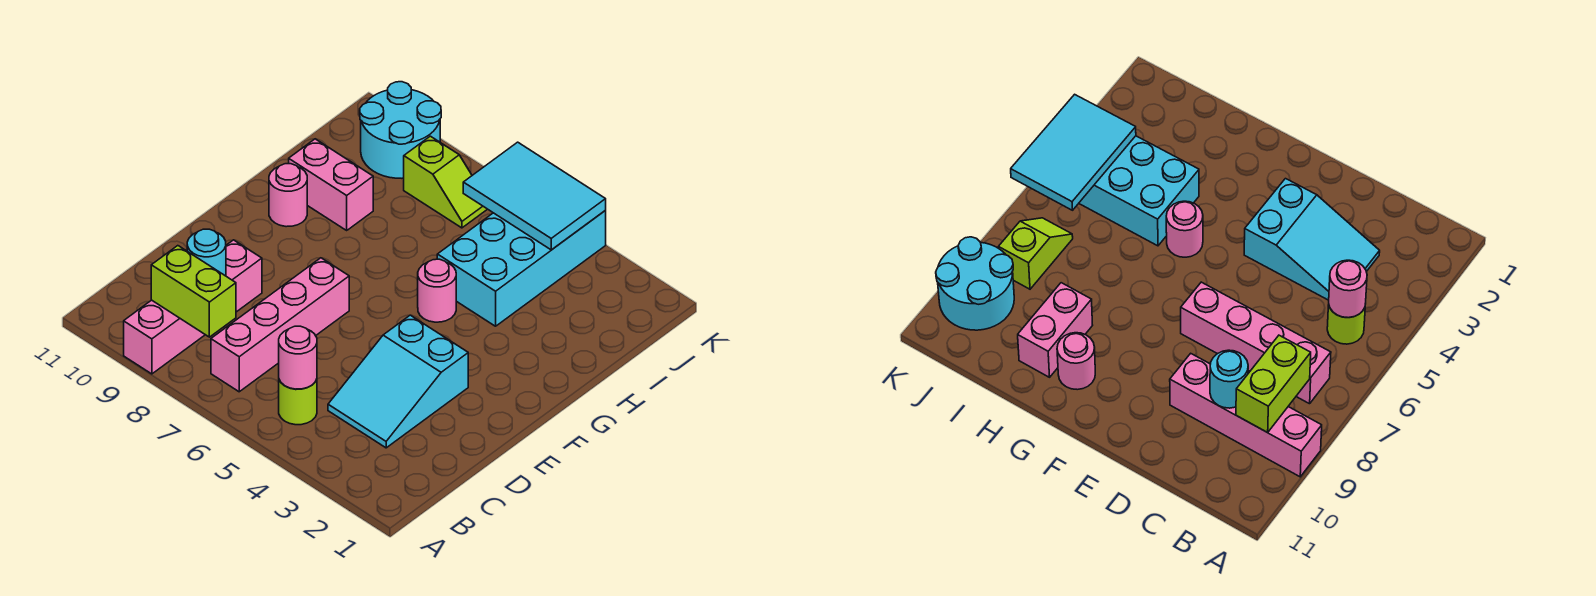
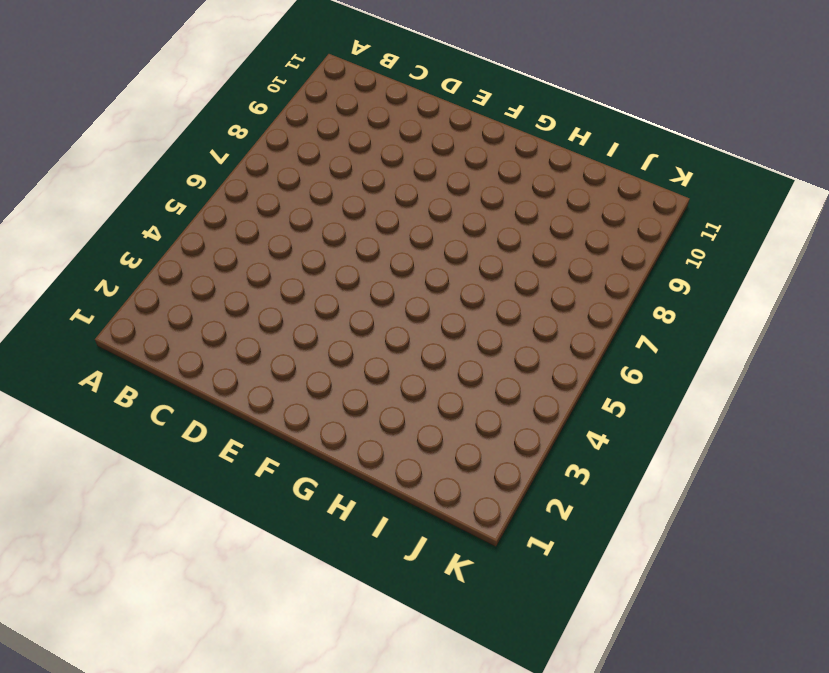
none -> pink brick A9:D9 level 1
none -> lime round brick B5 level 1
none -> pink brick B7:E7 level 1

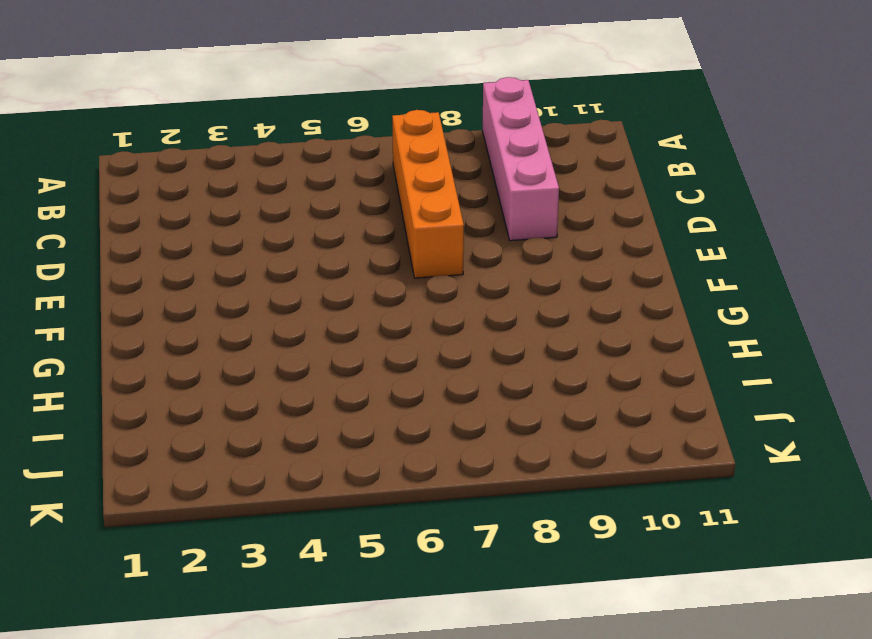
orange brick B7:E7 level 1 -> pink brick B7:E7 level 1
none -> lime round brick B5 level 1
none -> cyan slope C3:E4 level 1 top E
none -> pink round brick G5 level 1

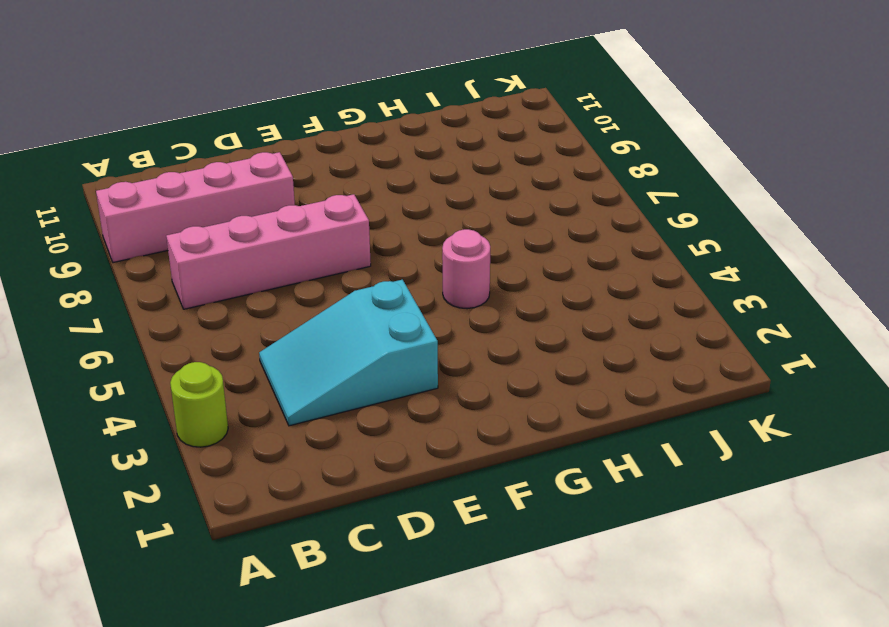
lime round brick A3 level 1 -> lime round brick B5 level 1
none -> pink round brick G10 level 1
none -> cyan brick H4:K5 level 1
none -> pink brick H9:H10 level 1

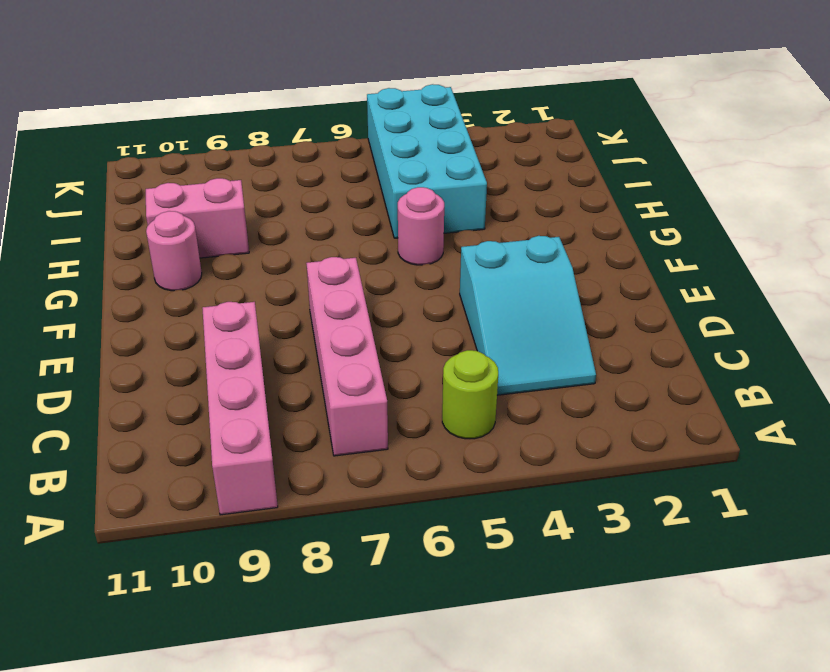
none -> lime slope J7:J8 level 1 top 8
none -> cyan round brick J9:K10 level 1
none -> pink round brick B5 level 2

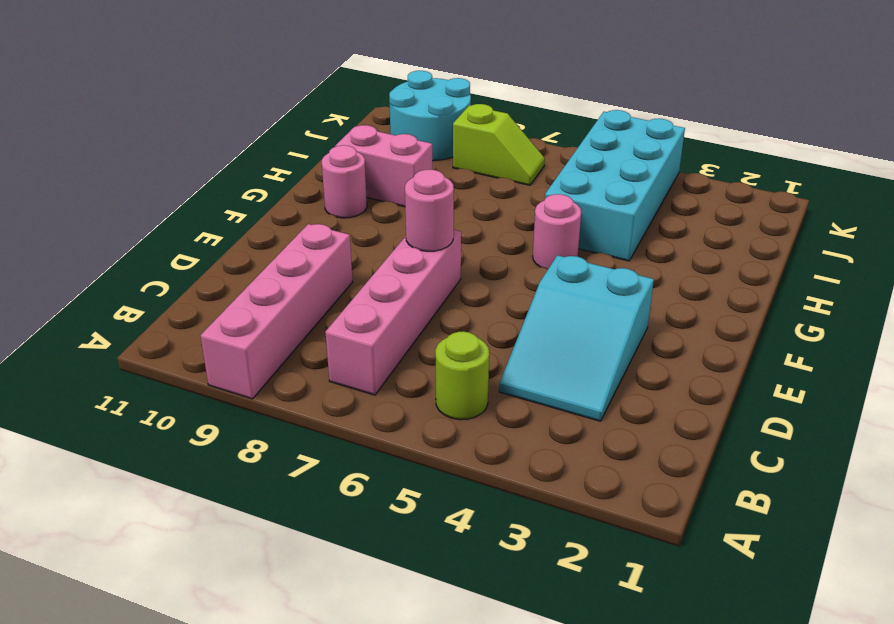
pink round brick E7 level 2 -> pink round brick B5 level 2
none -> lime brick B8:B9 level 2
none -> cyan round brick C9 level 2
none -> cyan tile J4:K6 level 2

